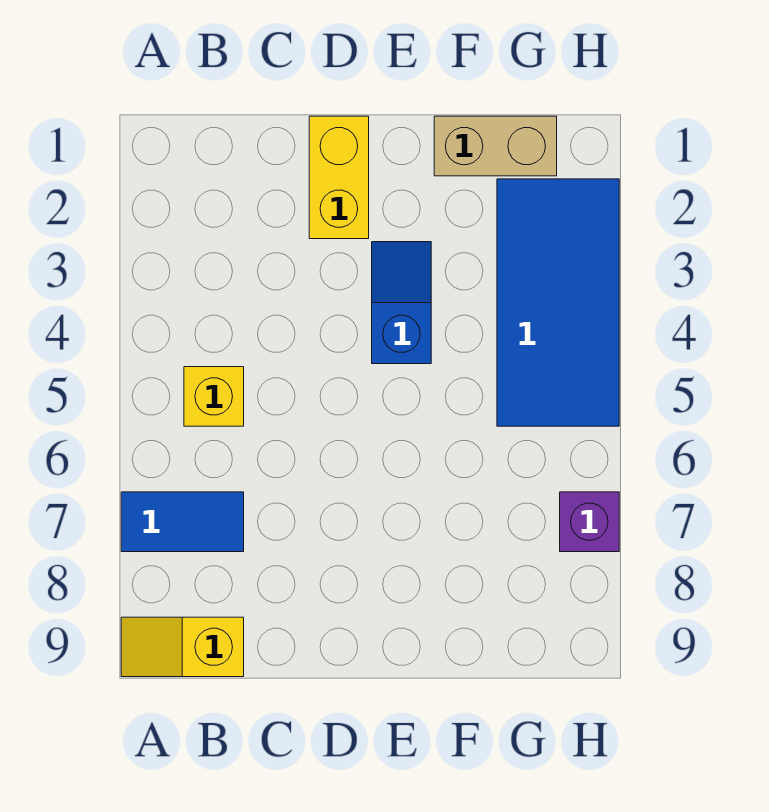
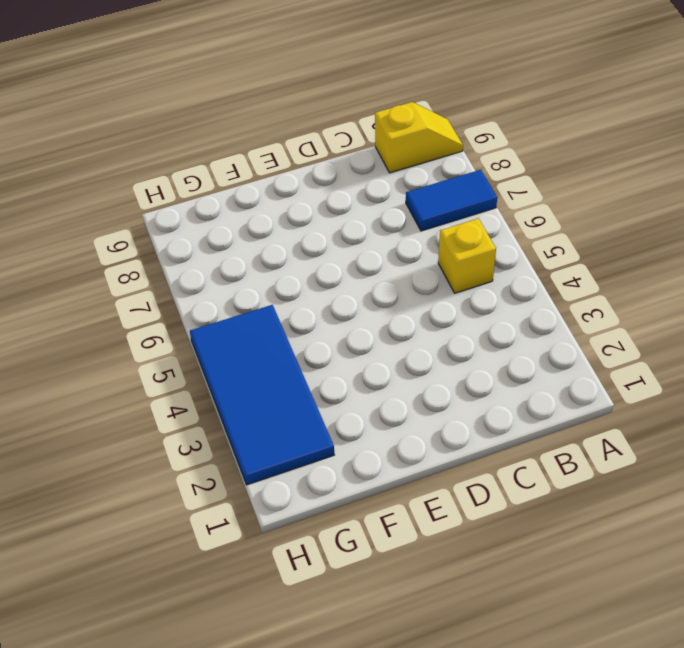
none -> yellow brick D1:D2 level 1
none -> blue slope E3:E4 level 1 top 4

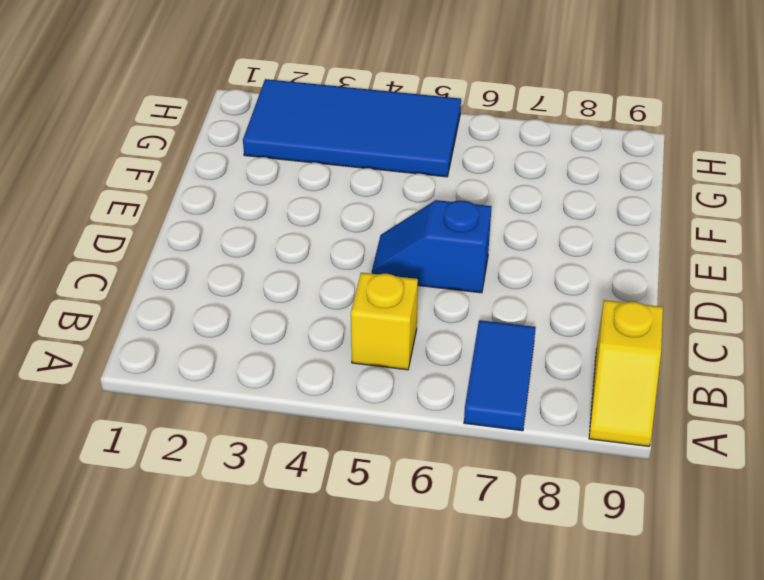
blue slope D5:D6 level 1 top 6 -> blue slope E3:E4 level 1 top 4
none -> yellow brick D1:D2 level 1
none -> tan brick F1:G1 level 1

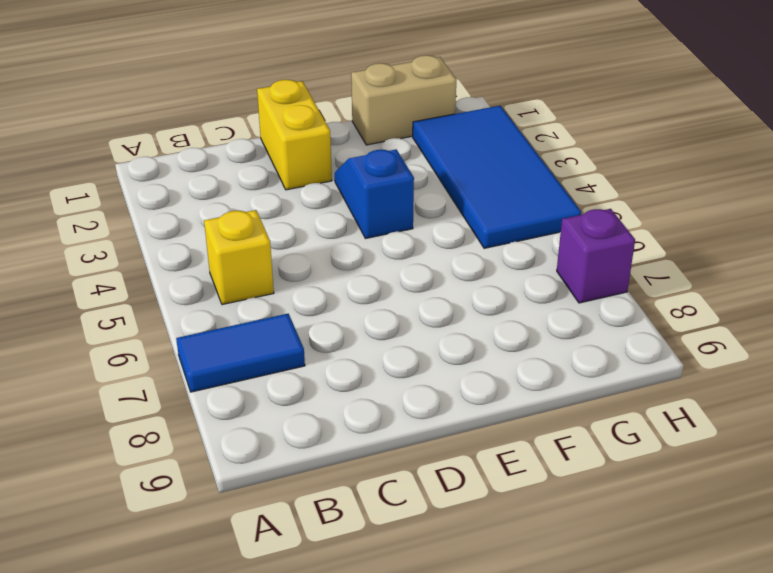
none -> yellow slope A9:B9 level 1 top B

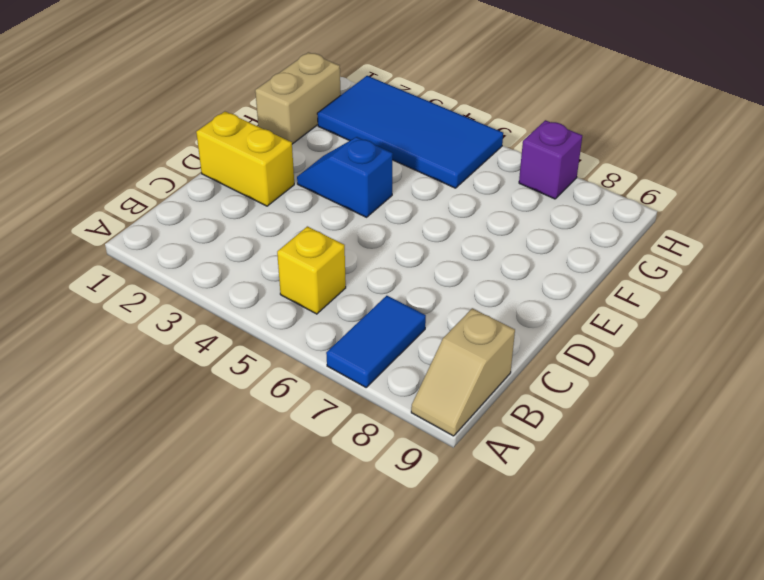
tan slope A9:B9 level 1 top B -> yellow slope A9:B9 level 1 top B

